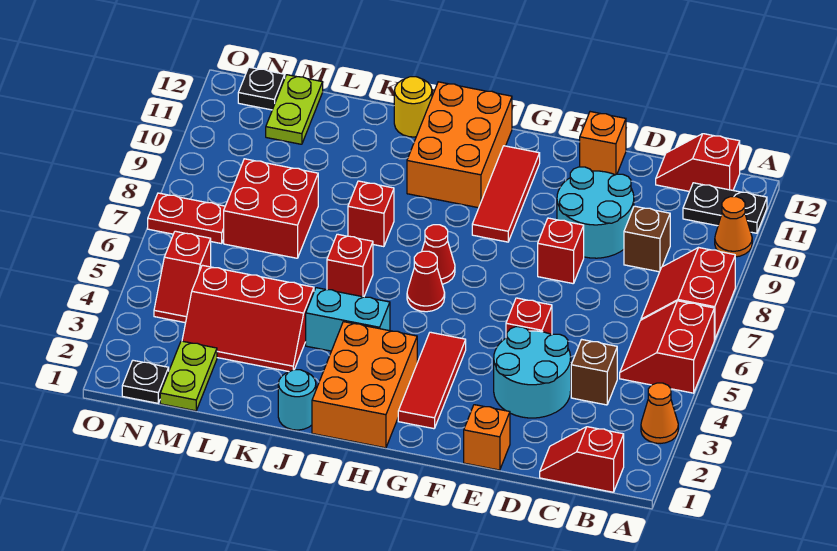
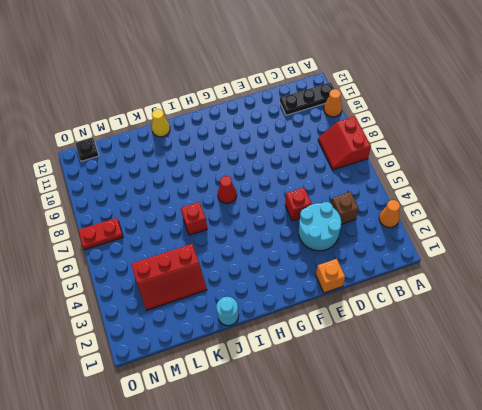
black plate A11:C11 level 1 -> black plate A11:B11 level 1
yellow cone J12 level 1 -> yellow round brick J12 level 1
none -> red slope A5:B6 level 1 top A
none -> red slope B1:C1 level 1 top B
none -> red slope B12:C12 level 1 top B
none -> brown brick C9 level 1

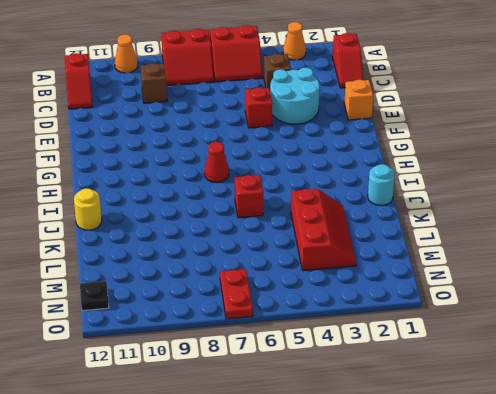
none -> black plate A11:B11 level 1
none -> cyan round brick D9:E10 level 1
none -> red brick E8 level 1
none -> orange brick E12 level 1

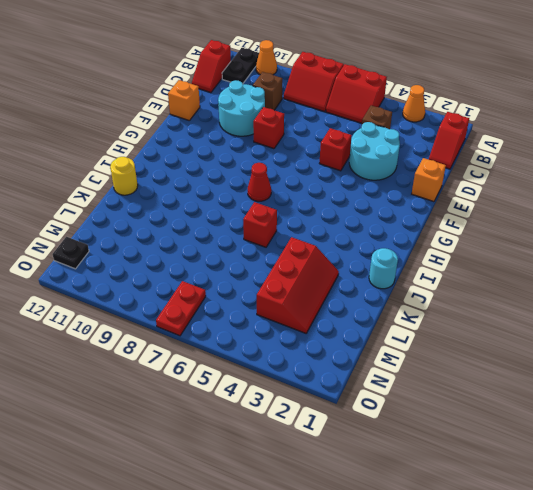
none -> red tile G2:G4 level 1
none -> red tile G9:G11 level 1
none -> orange brick H1:I3 level 1
none -> red cone H6 level 1

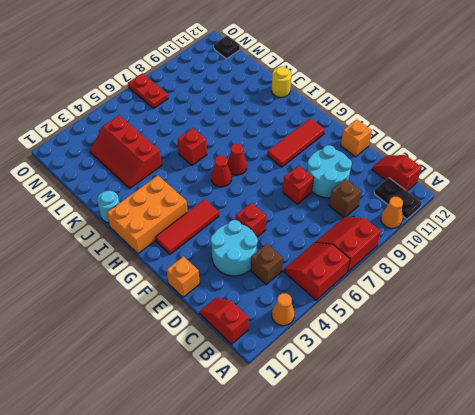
none -> orange brick H10:I12 level 1
none -> cyan brick I4:J4 level 1
none -> red brick J8 level 1
none -> red brick L7:M8 level 1

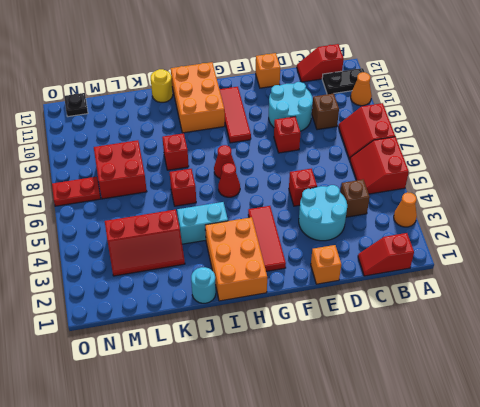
none -> lime plate M1:M2 level 1
none -> lime plate M11:M12 level 1
none -> black plate N1 level 1
none -> red slope N4:N5 level 1 top 5

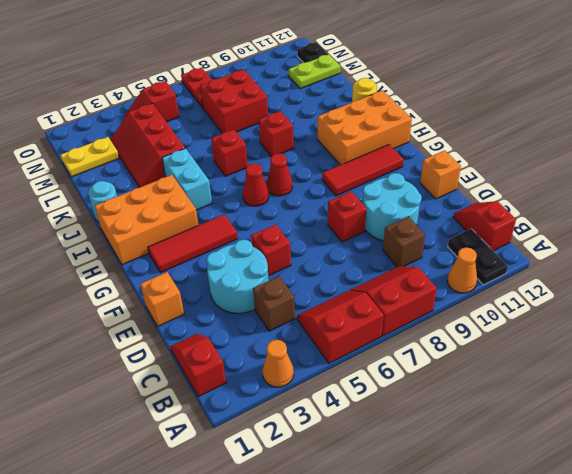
yellow plate M1:M2 level 1 -> lime plate M1:M2 level 1
none -> black plate N1 level 1

